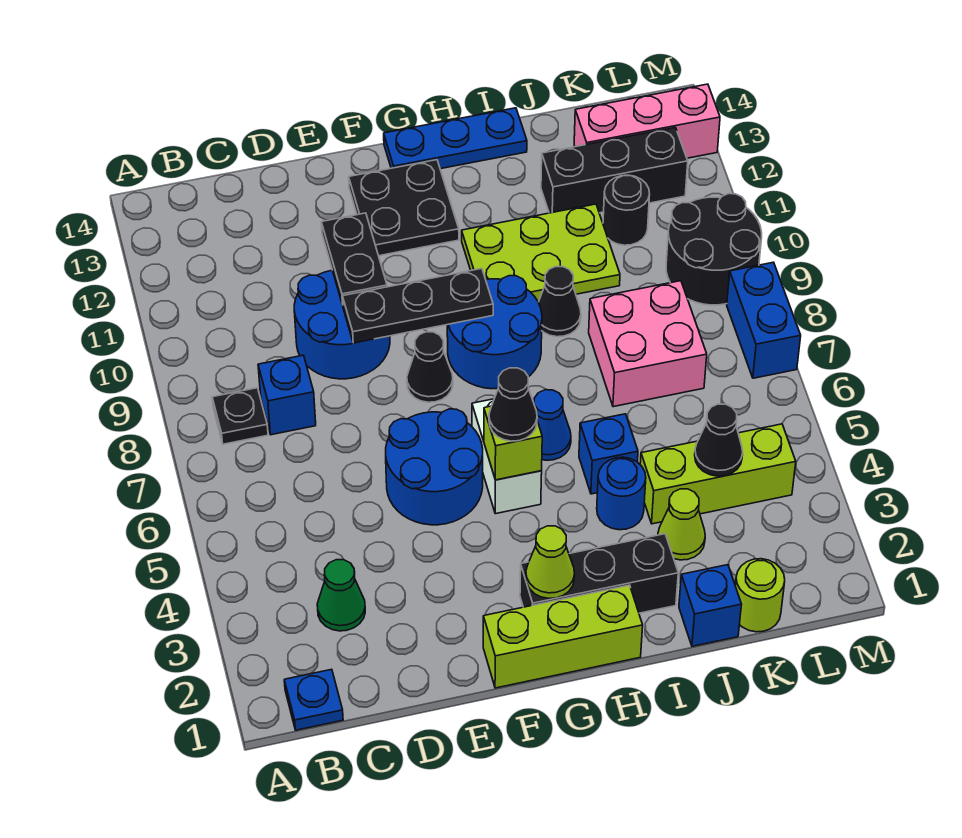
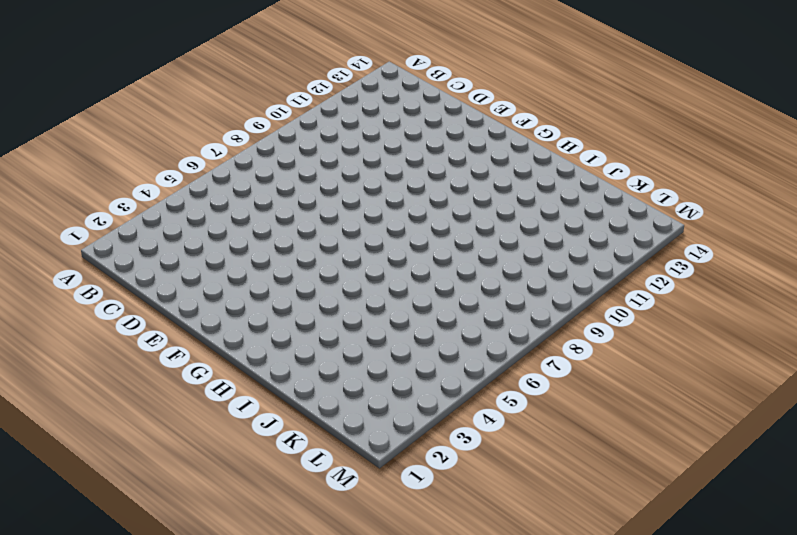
none -> blue plate B1 level 1
none -> black plate B8 level 1
none -> green cone C3 level 1
none -> blue brick C8 level 1

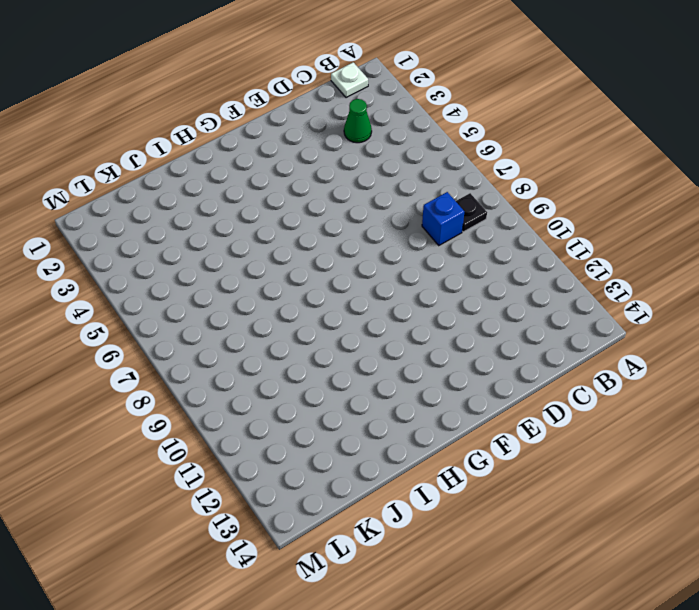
white plate B1 level 1 -> blue plate B1 level 1
none -> blue round brick D9:E10 level 1
none -> blue round brick E5:F6 level 1
none -> lime brick F1:H1 level 1
none -> black cone F8 level 1

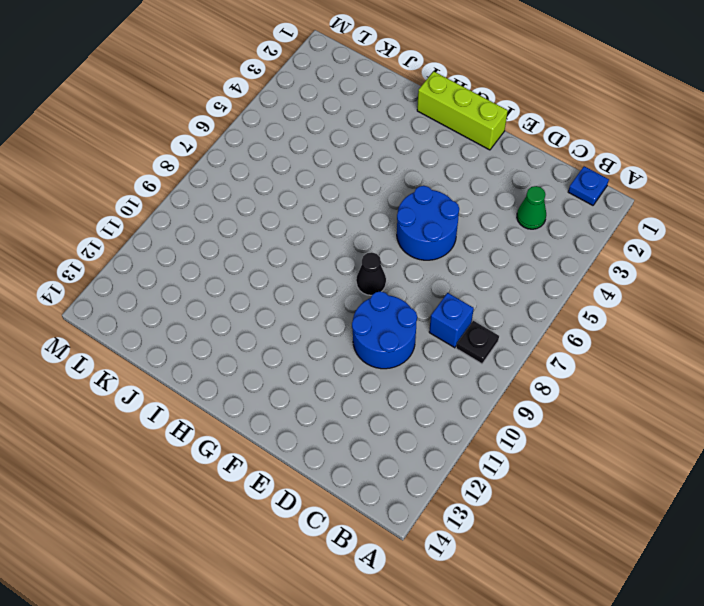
none -> black plate F12:G13 level 1
none -> black brick G2:I2 level 1
none -> white brick G5:G6 level 1
none -> blue round brick G8:H9 level 1

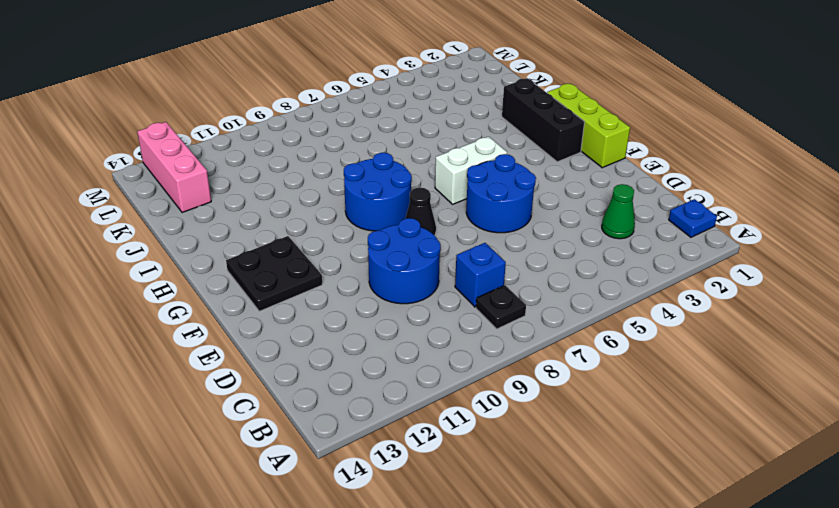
none -> blue plate G14:I14 level 1
none -> blue cone H6 level 1
none -> lime plate H10:J11 level 1
none -> blue round brick I4 level 1

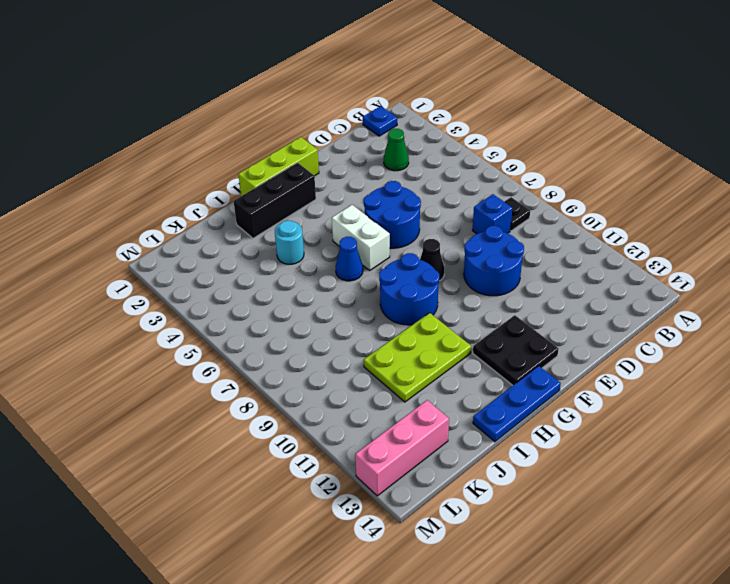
cyan round brick I4 level 1 -> blue round brick I4 level 1
none -> blue brick I5 level 1
none -> black cone I9 level 1
none -> blue brick J1 level 1
none -> lime cone J3 level 1

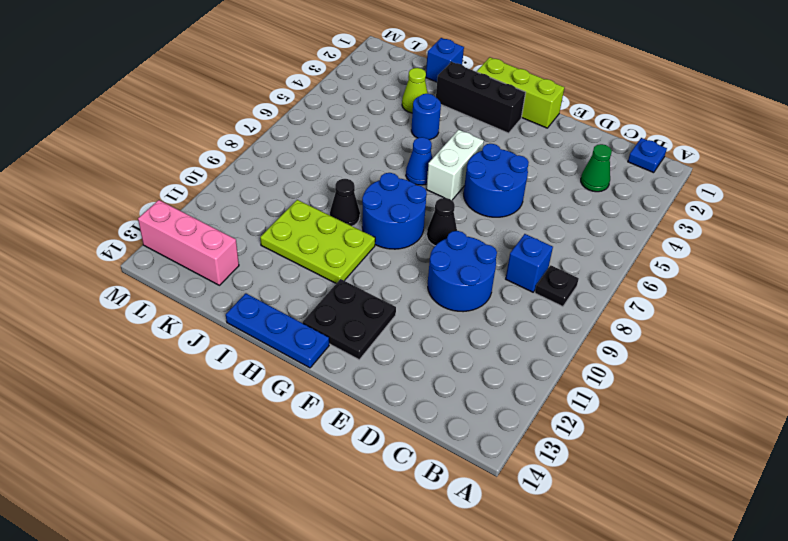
none -> blue brick I5 level 1
none -> lime brick J4:L4 level 1
none -> pink brick J7:K8 level 1
none -> black brick J12:L12 level 1

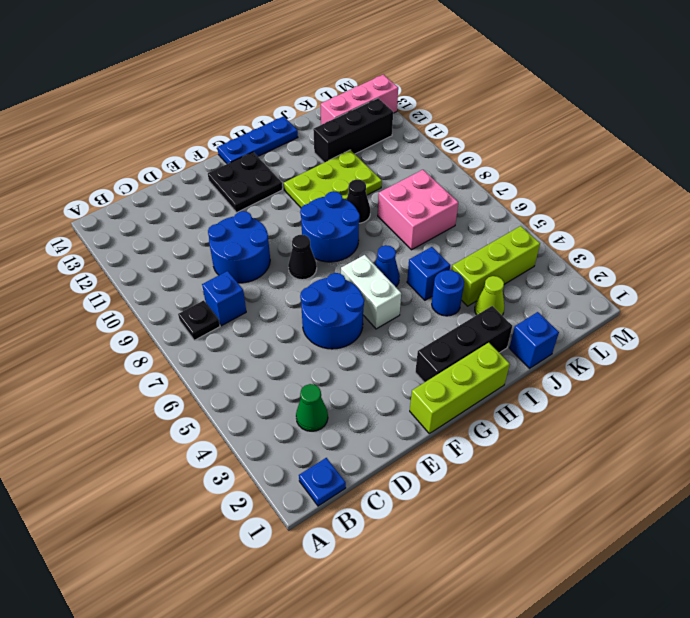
none -> lime round brick K1 level 1
none -> black round brick K11 level 1
none -> black round brick L9:M10 level 1
none -> blue brick M7:M8 level 1

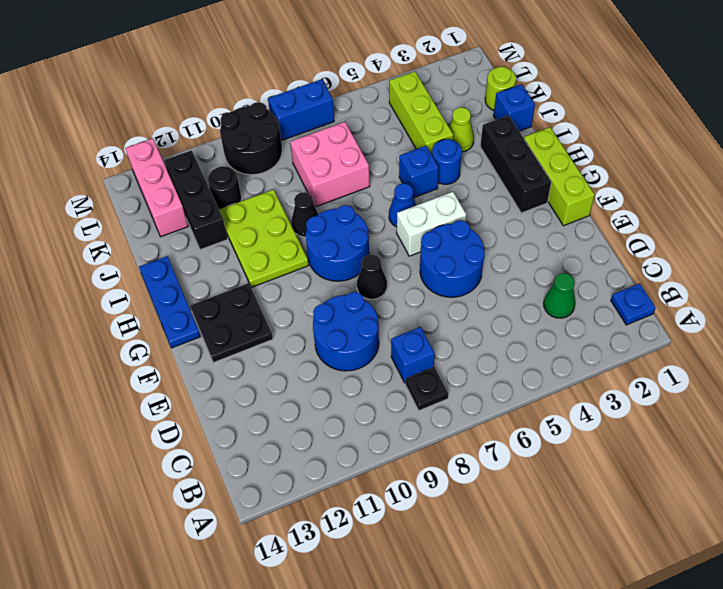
none -> black plate E9:G9 level 2
none -> black plate E10:E11 level 2
none -> lime cone G2 level 2
none -> lime brick G5 level 2

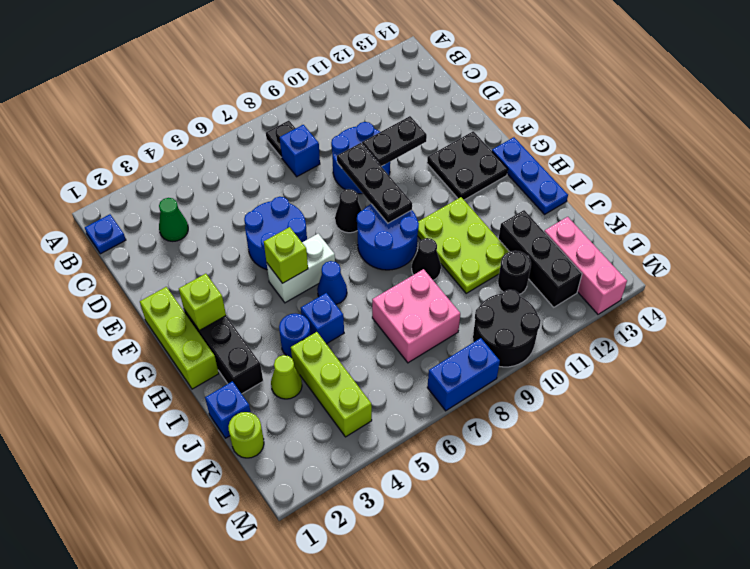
lime brick G2 level 2 -> lime cone G2 level 2
none -> black cone K4 level 2
none -> black cone G5 level 3

